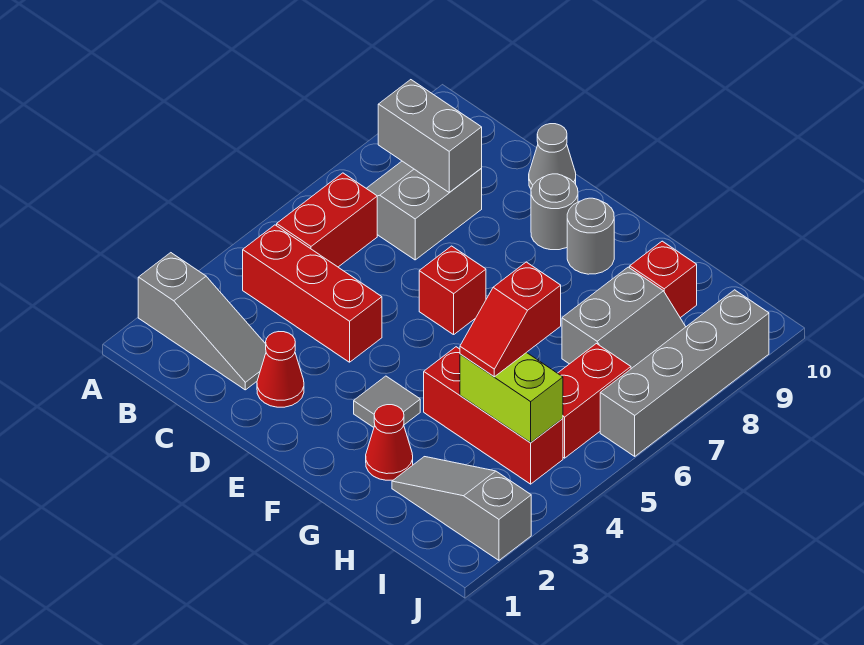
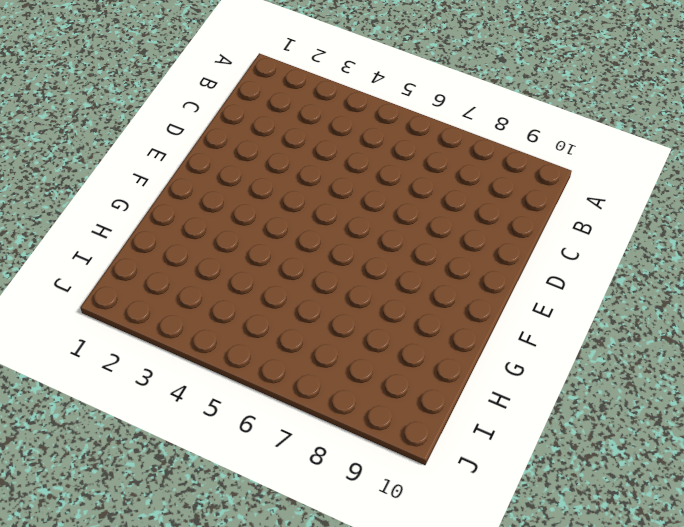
none -> grey slope A2:C2 level 1 top A
none -> red brick B4:D4 level 1
none -> red brick B5:B6 level 1

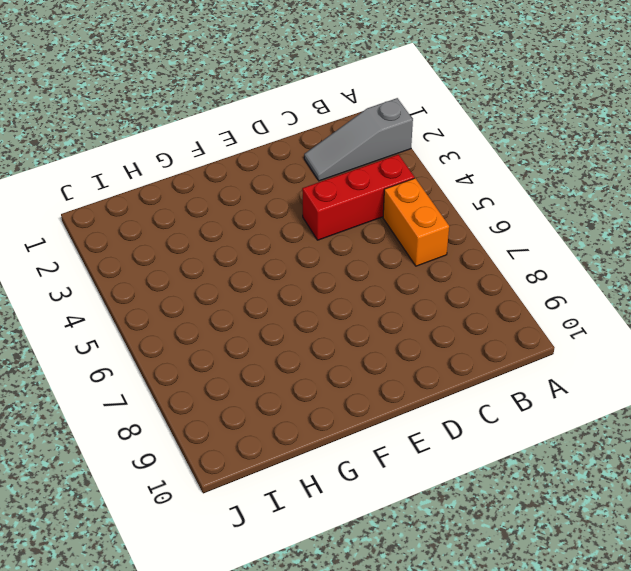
orange brick B5:B6 level 1 -> red brick B5:B6 level 1
none -> grey slope B7:C8 level 1 top C
none -> red cone D2 level 1
none -> grey cone D10 level 1

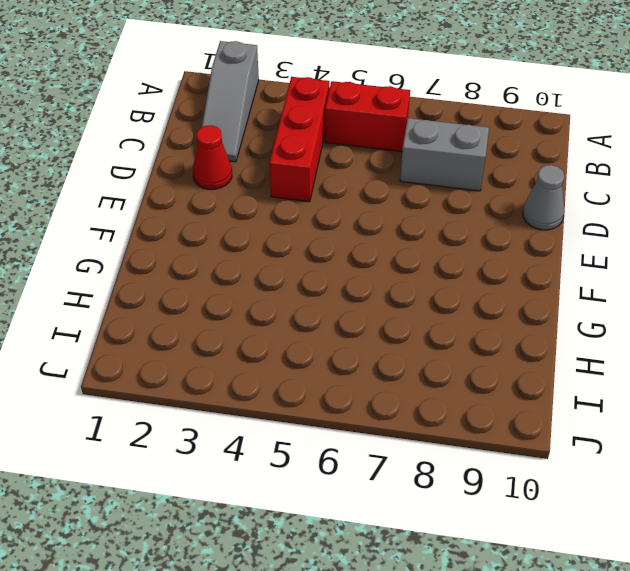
none -> red brick E6 level 1
none -> grey round brick E9 level 1
none -> grey tile F3 level 1

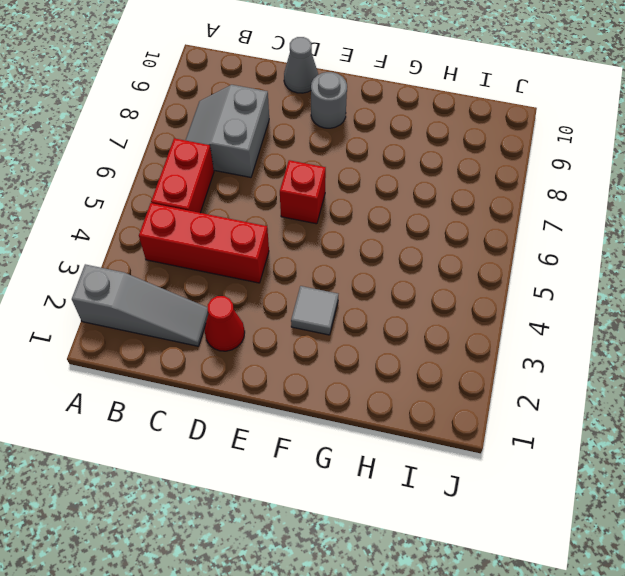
none -> grey round brick F9 level 1
none -> red cone G2 level 1
none -> red brick G4:I4 level 1

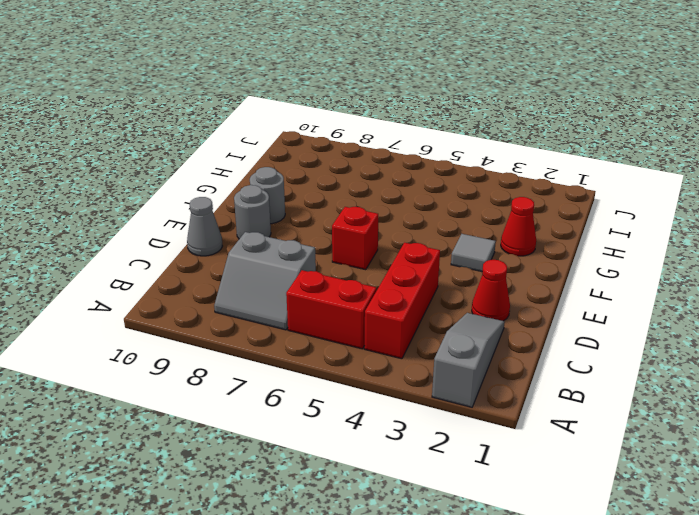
none -> red brick G4:I4 level 1
none -> grey slope H2:J2 level 1 top J
none -> grey slope H7:I8 level 1 top H

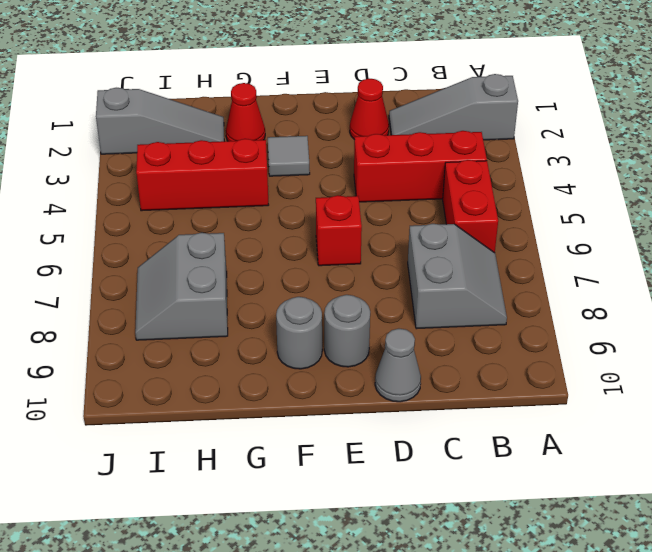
none -> red brick H9 level 1
none -> red brick I5:I6 level 1
none -> grey brick J6:J9 level 1

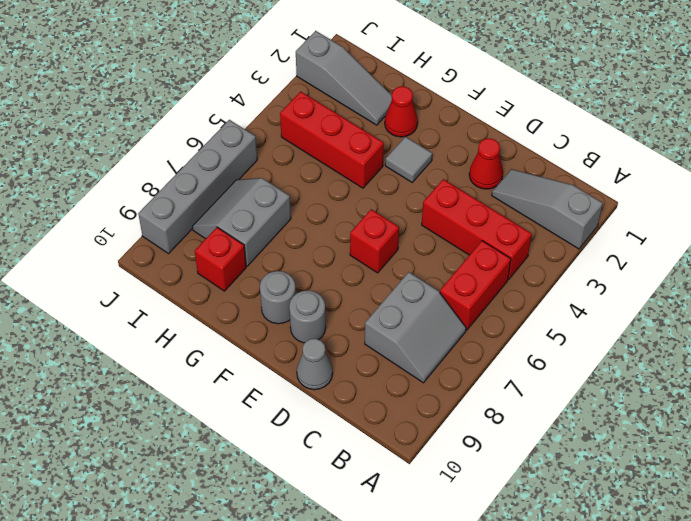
none -> red brick I5:I6 level 1
none -> grey brick B8:C8 level 2
none -> lime brick H4:I4 level 2

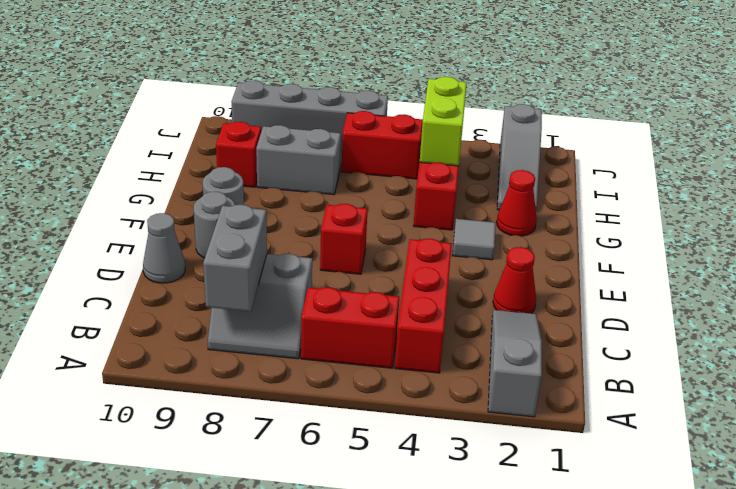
none -> red slope H4:H5 level 3 top 5

